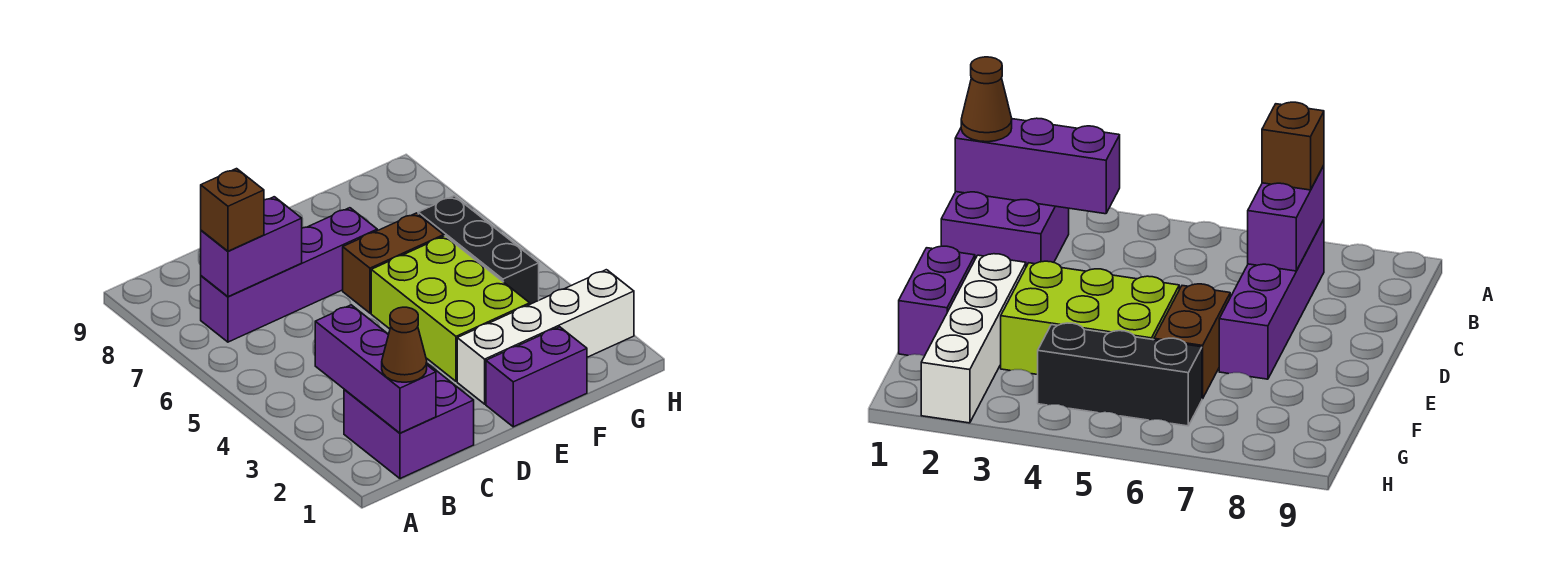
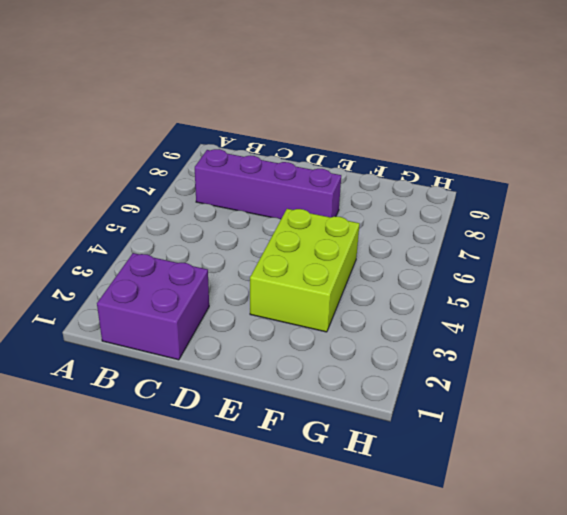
none -> purple brick E1:F1 level 1
none -> white brick E2:H2 level 1

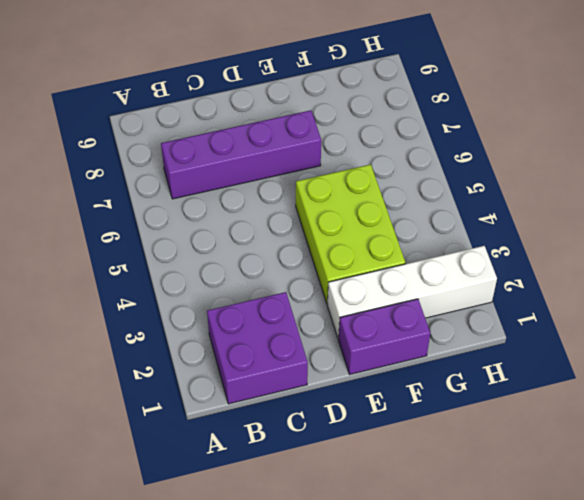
none -> brown brick E6:F6 level 1
none -> black brick G4:G6 level 1

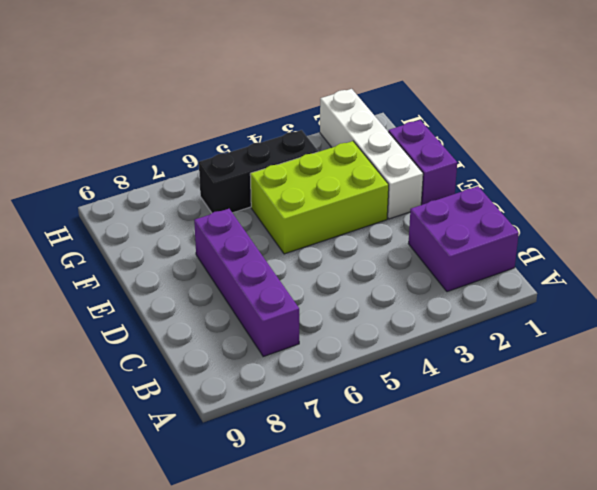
none -> brown brick E6:F6 level 1
none -> purple brick B1:B3 level 2

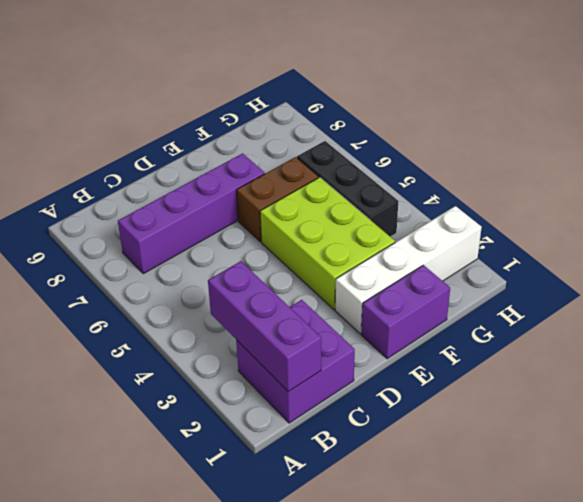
none -> purple brick B7:C7 level 2
none -> brown cone B1 level 3

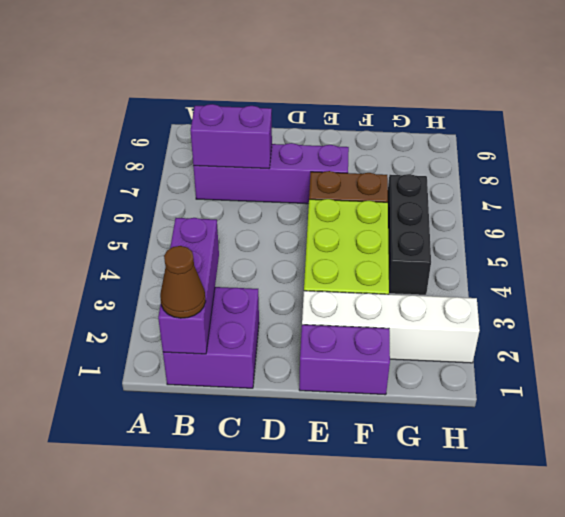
none -> brown brick B7 level 3

